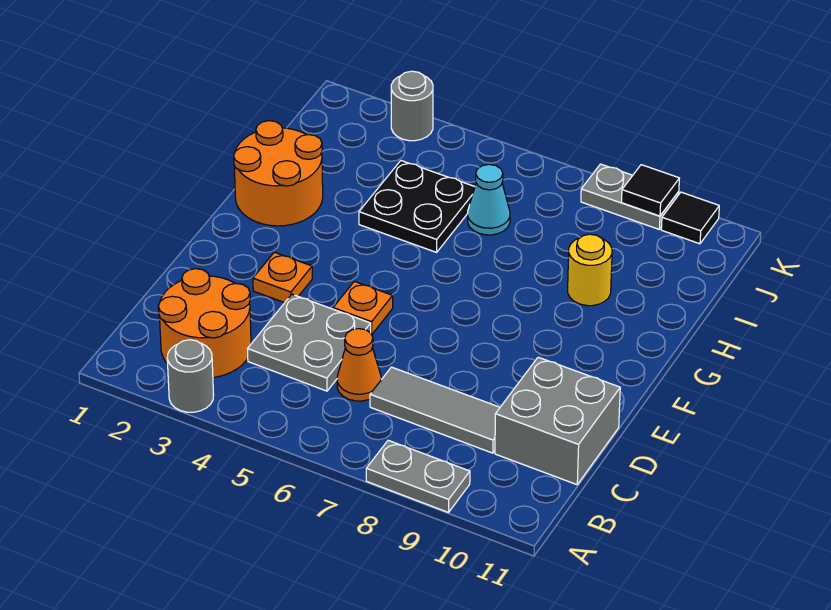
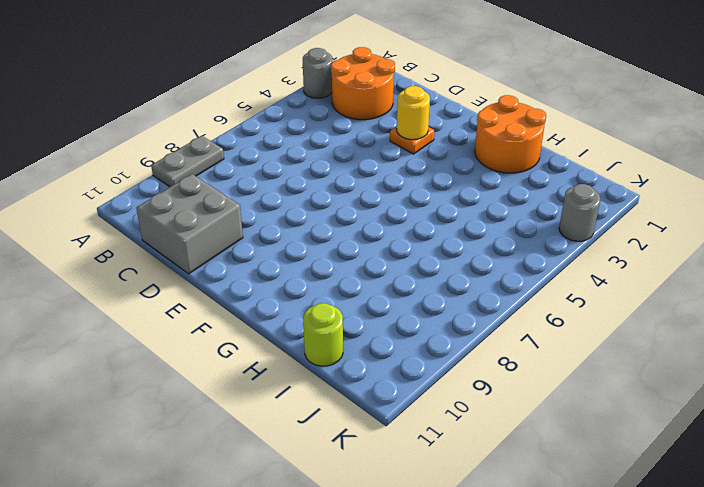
yellow round brick E3 level 2 -> yellow round brick H9 level 1
lime round brick I11 level 1 -> none
none -> grey plate C4:D5 level 1
none -> orange cone C6 level 1
none -> grey tile C7:C9 level 1

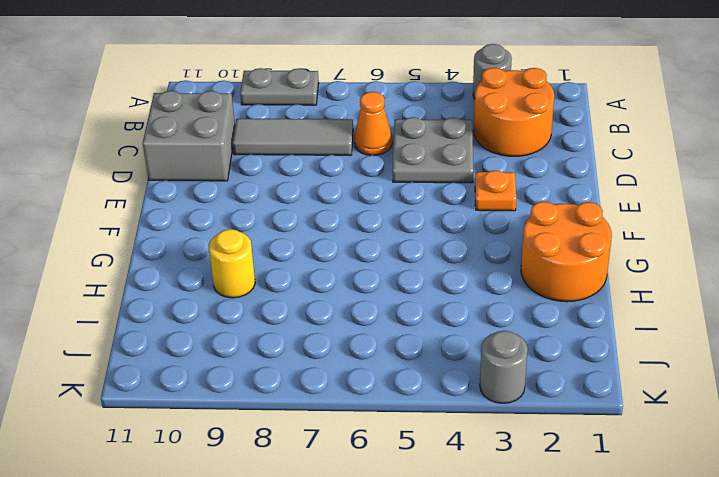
none -> orange plate E5 level 1
none -> black plate H4:I5 level 1
none -> cyan cone I6 level 1

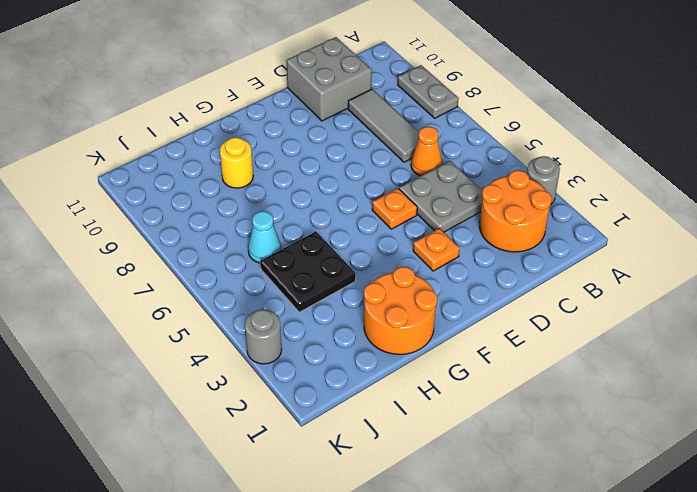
none -> grey plate K8:K9 level 1
none -> black tile K10 level 1
none -> black tile K9 level 2

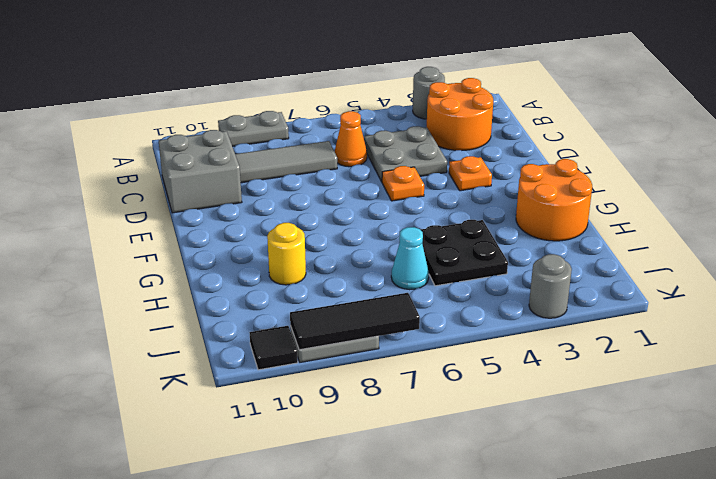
black tile K7:K9 level 2 -> black tile K9 level 2

